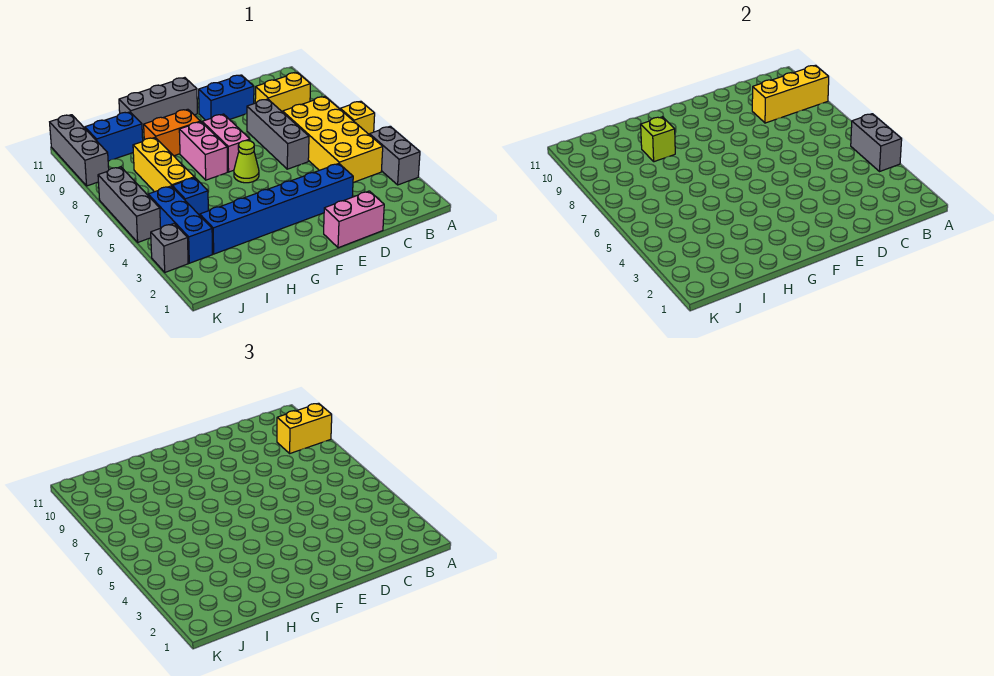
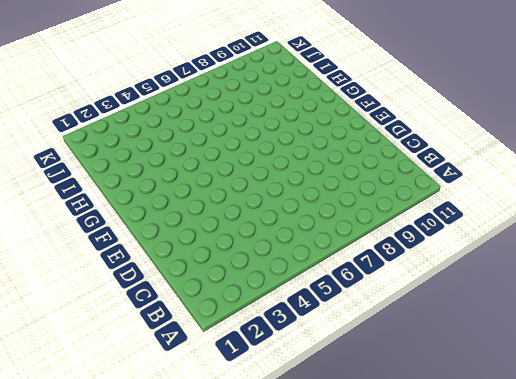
none -> grey brick A3:A4 level 1
none -> yellow brick A6 level 1
none -> yellow brick B4:C7 level 1

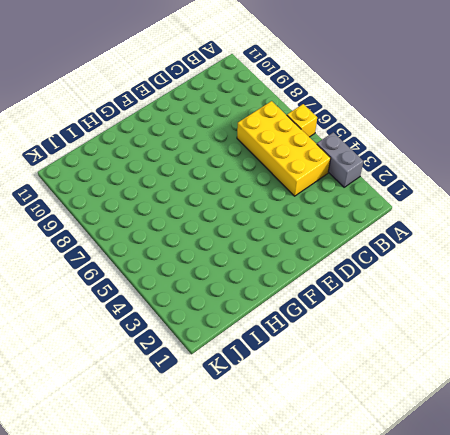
none -> yellow brick B9:C9 level 1
none -> pink brick D1:E1 level 1
none -> blue brick D3:I3 level 1

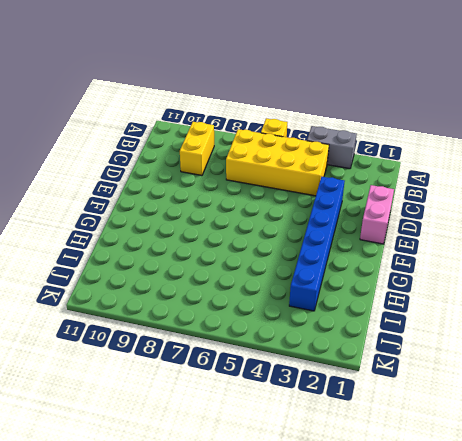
none -> grey brick D6:D8 level 1
none -> blue brick D10:E10 level 1
none -> lime cone F6 level 1

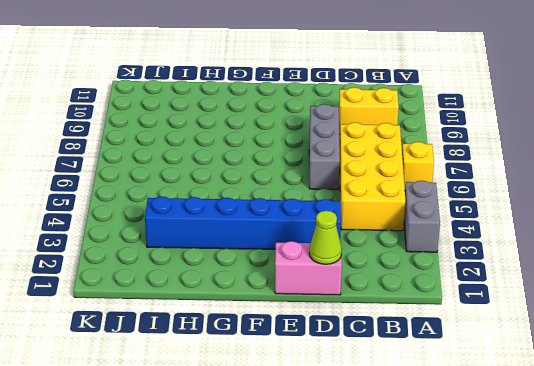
lime cone D1 level 2 -> lime cone F6 level 1
none -> blue brick D10:E10 level 1
none -> pink brick F7:F8 level 1
none -> grey brick F11:H11 level 1

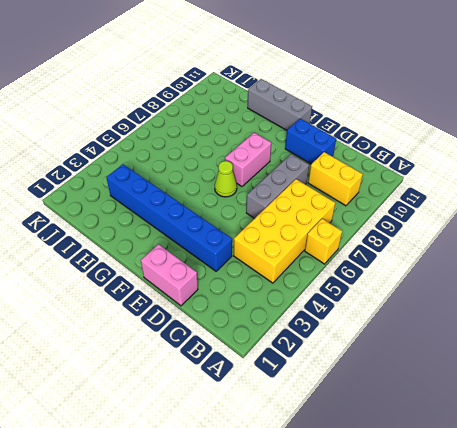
none -> grey brick A3:A4 level 1
none -> pink brick G7:G8 level 1
none -> orange brick G9:H9 level 1

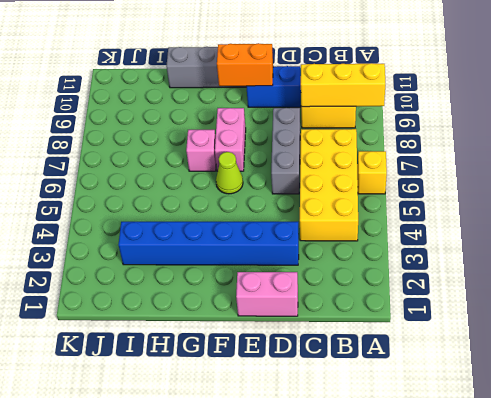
orange brick E10:F10 level 2 -> orange brick G9:H9 level 1
pink brick G7 level 1 -> pink brick G7:G8 level 1
none -> grey brick A3:A4 level 1
none -> blue brick I5 level 1
none -> yellow brick I6:I8 level 1

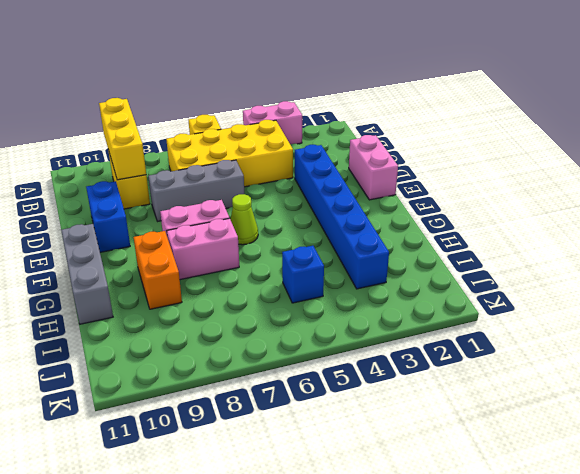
pink brick A3:A4 level 1 -> grey brick A3:A4 level 1
none -> yellow brick I6:I8 level 1
none -> blue brick I10:J10 level 1
none -> blue brick J3:J5 level 1

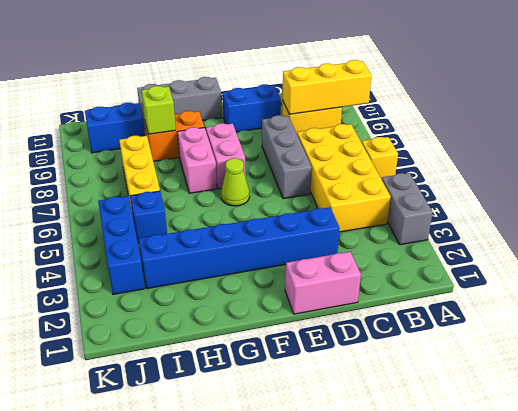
none -> grey brick K3 level 1
none -> grey brick K5:K7 level 1
none -> grey brick K9:K11 level 1

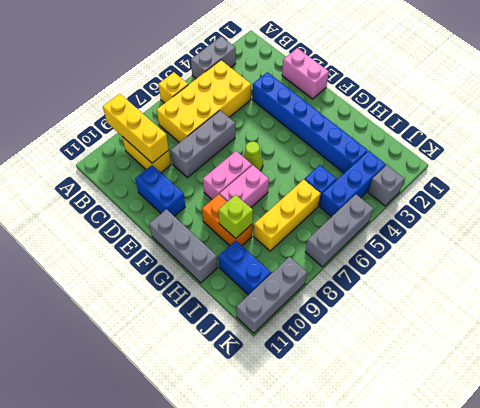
none -> grey brick A4:A5 level 2
none -> yellow brick A9:B9 level 3

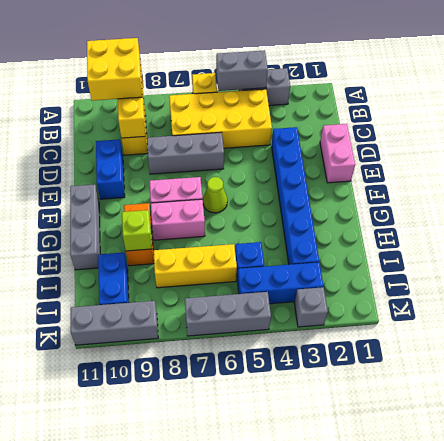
yellow brick A9:B10 level 3 -> yellow brick A9:B9 level 3

